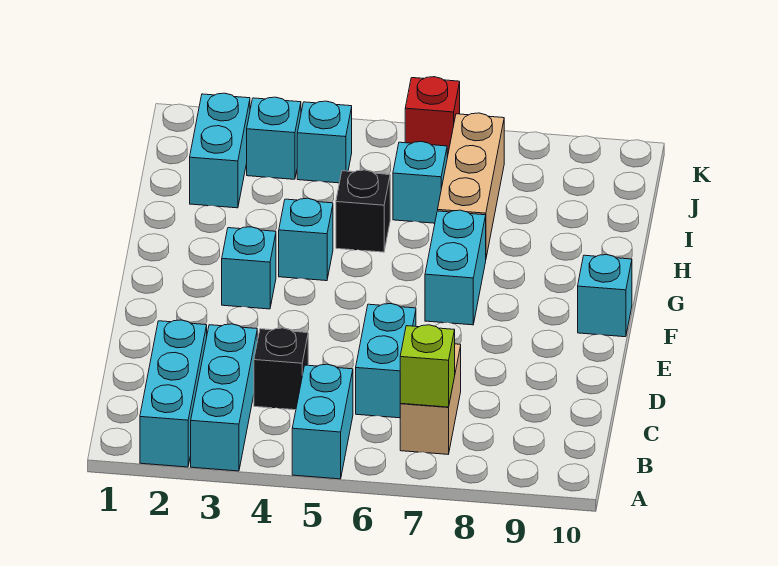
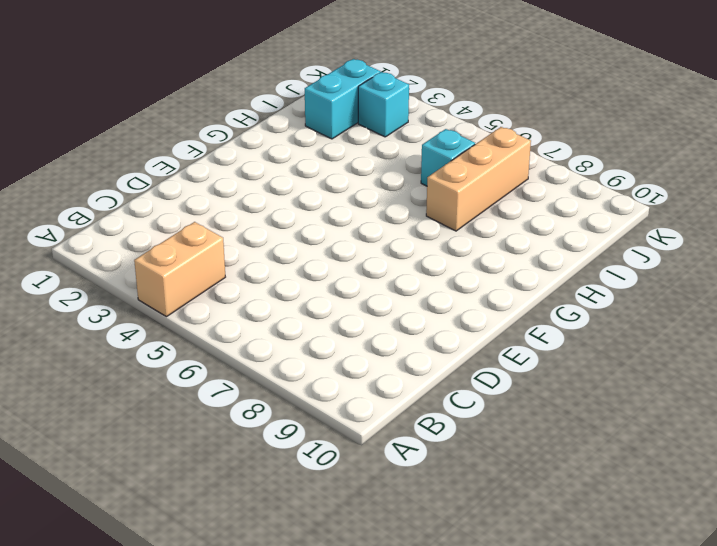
tan brick A4:B4 level 1 -> tan brick B7:C7 level 1
none -> cyan brick A2:C2 level 1
none -> cyan brick A3:C3 level 1
none -> cyan brick A5:B5 level 1

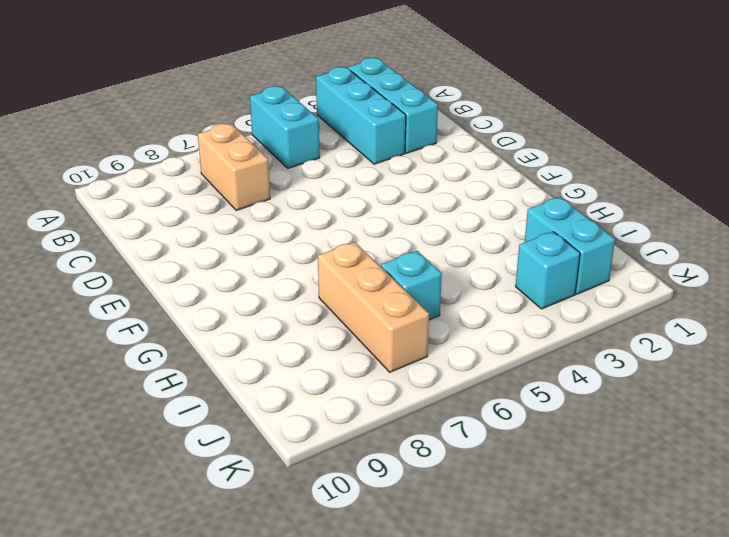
none -> black brick C4 level 1
none -> cyan brick C6:D6 level 1
none -> cyan brick F3 level 1

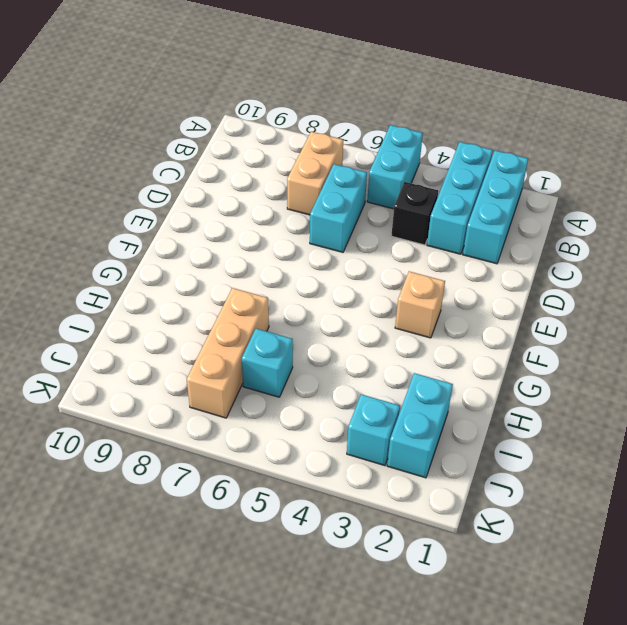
tan brick F3 level 1 -> cyan brick F3 level 1
none -> cyan brick F7:G7 level 1
none -> cyan brick F10 level 1
none -> cyan brick G4 level 1

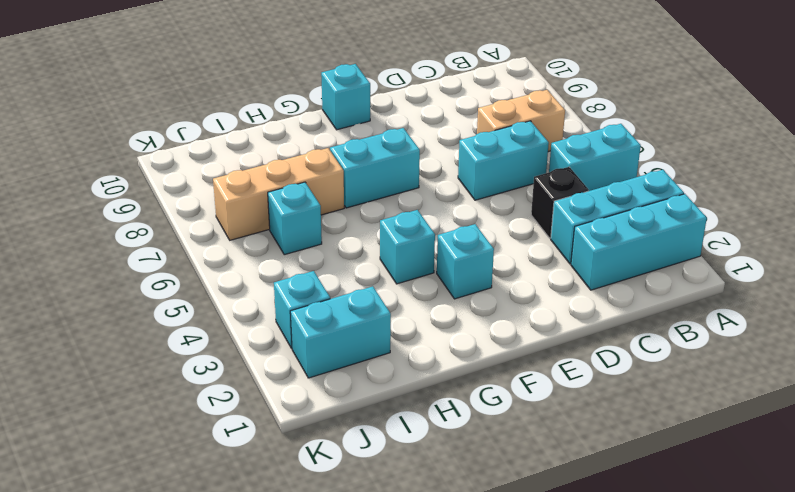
none -> black brick H5 level 1
none -> cyan brick J4 level 1
none -> red brick K6 level 1

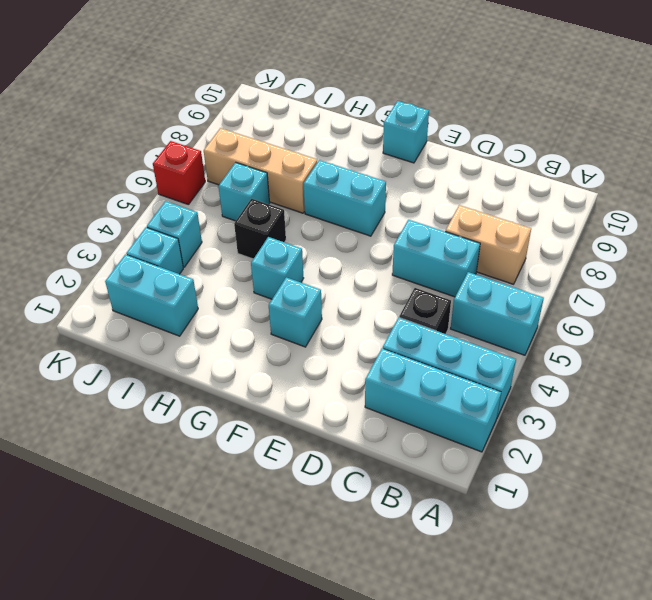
none -> lime brick B7 level 2

